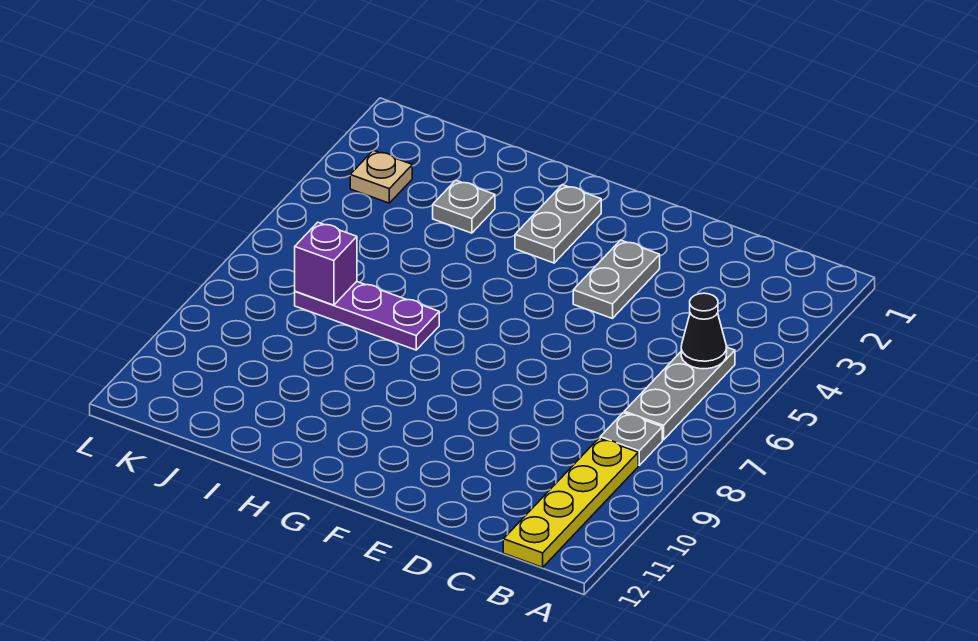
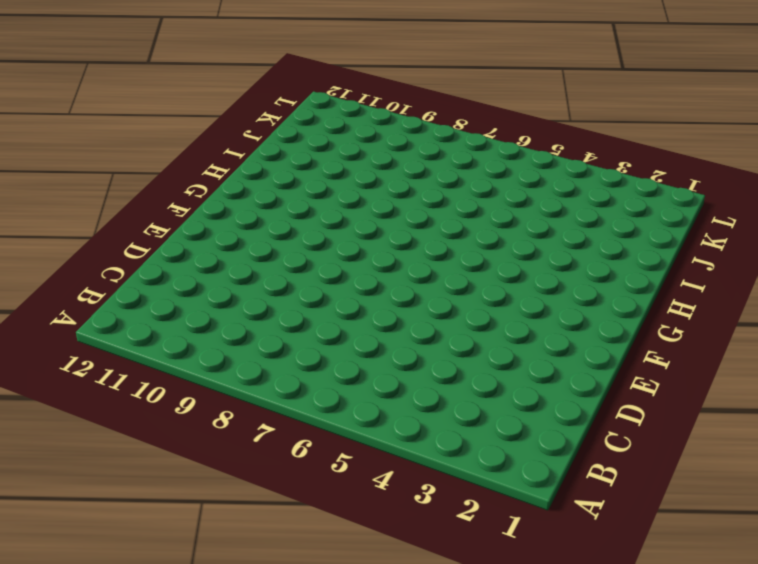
none -> grey plate B5:B7 level 1
none -> grey plate B8 level 1

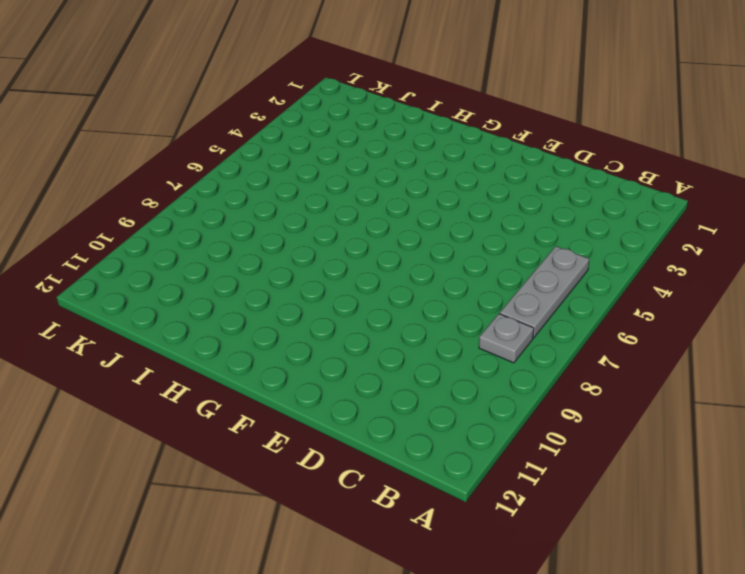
none -> yellow plate B9:B12 level 1
none -> grey plate E3:E4 level 1

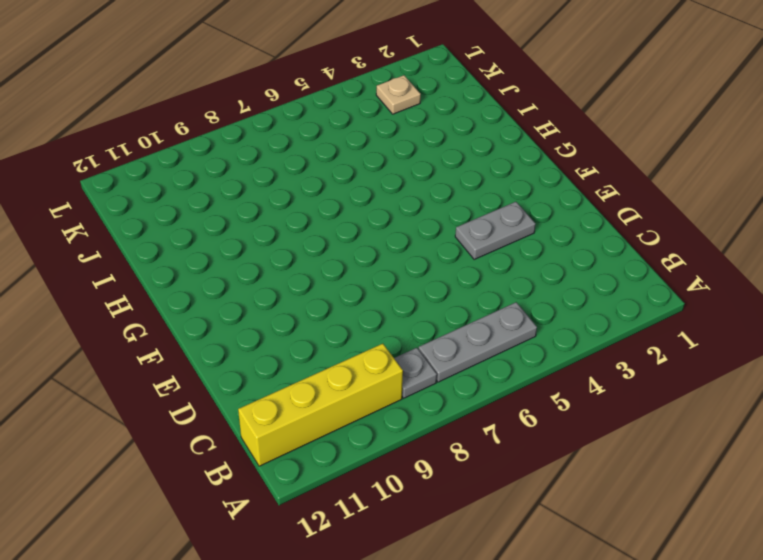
yellow brick B9:B12 level 1 -> yellow plate B9:B12 level 1
none -> grey plate G2:G3 level 1
none -> purple plate H7:J7 level 1

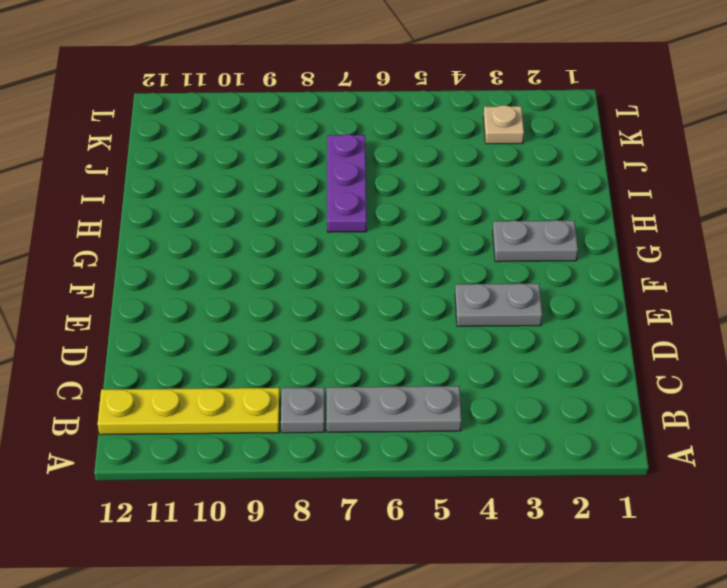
none -> grey plate I3 level 1
none -> black cone B5 level 2

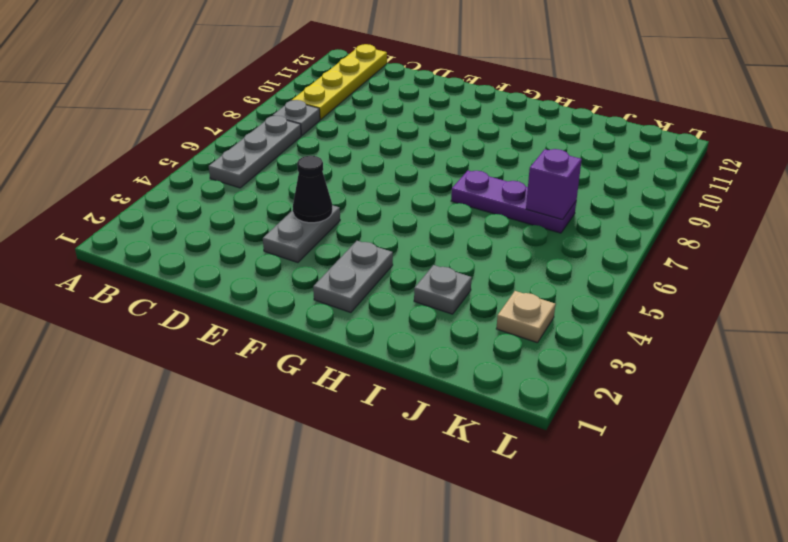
black cone E4 level 2 -> black cone B5 level 2

